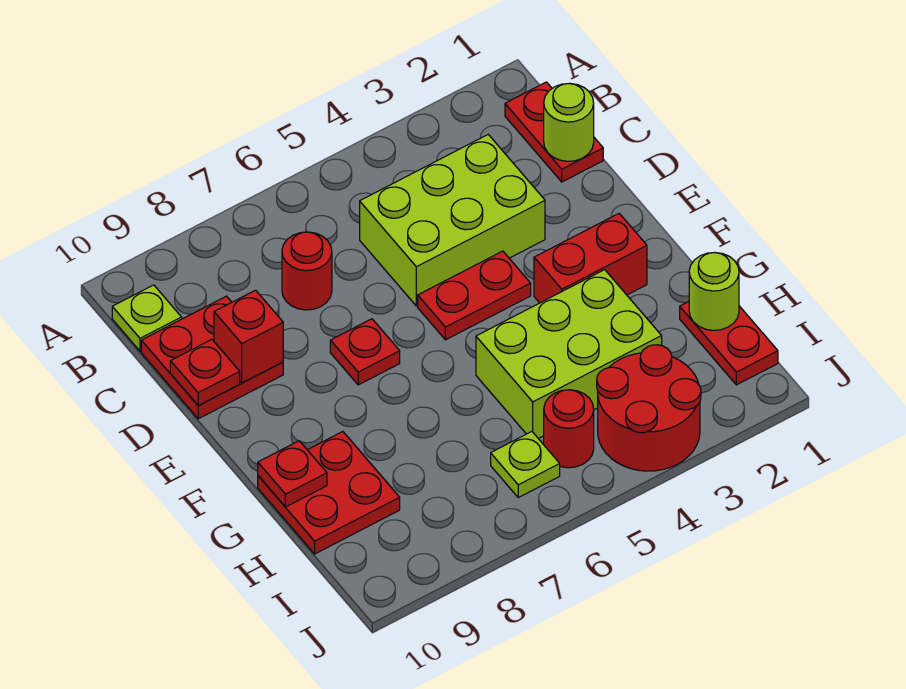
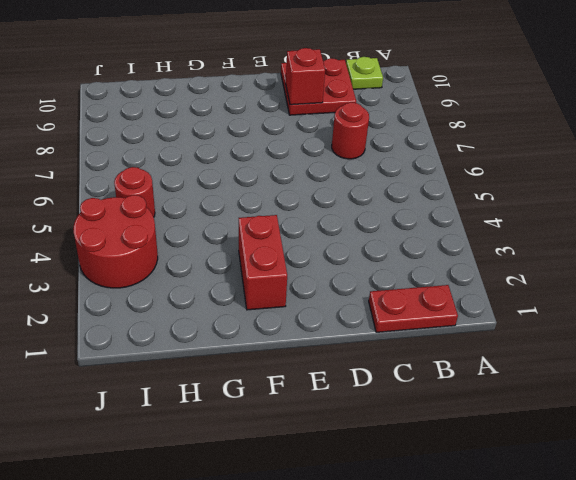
none -> lime brick C3:D5 level 1
none -> red plate E4:E5 level 1
none -> red plate E7 level 1

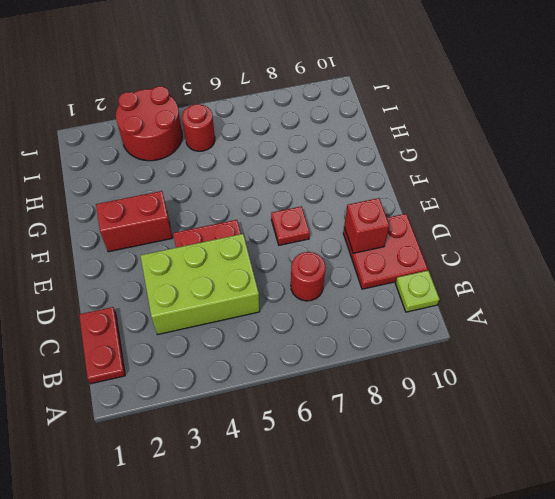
none -> lime brick G3:H5 level 1
none -> red plate G9:H10 level 1
none -> red plate H1:I1 level 1

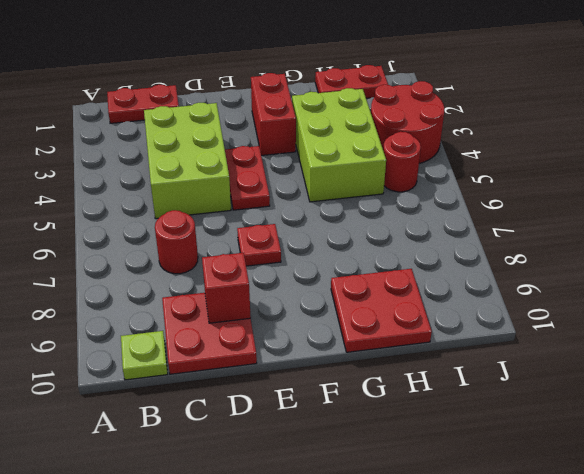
none -> lime plate I6 level 1
none -> lime round brick C1 level 2
none -> red plate D10 level 2

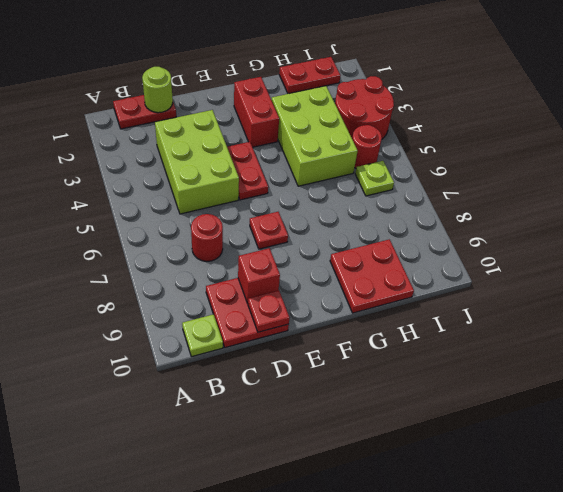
none -> red plate G10 level 2
none -> lime round brick H1 level 2

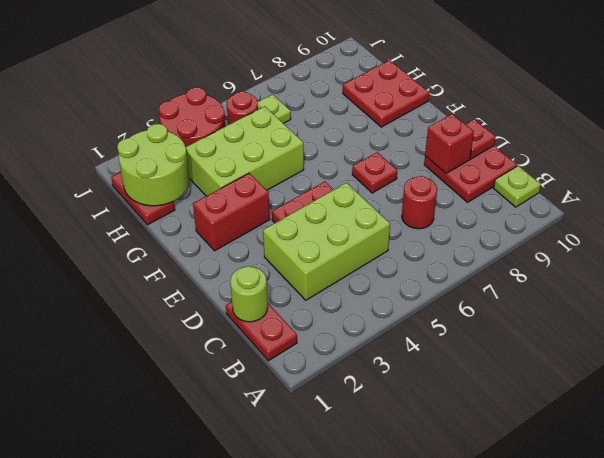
lime round brick H1:I2 level 2 -> lime round brick H1 level 2
none -> red plate G10 level 2

